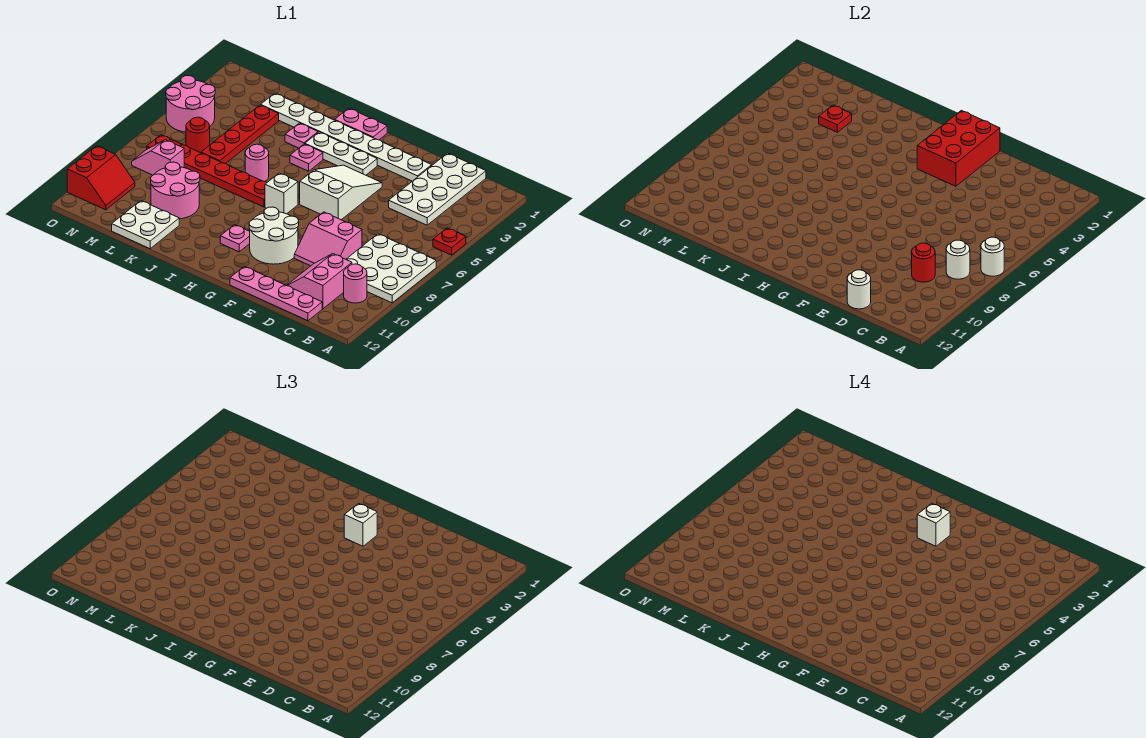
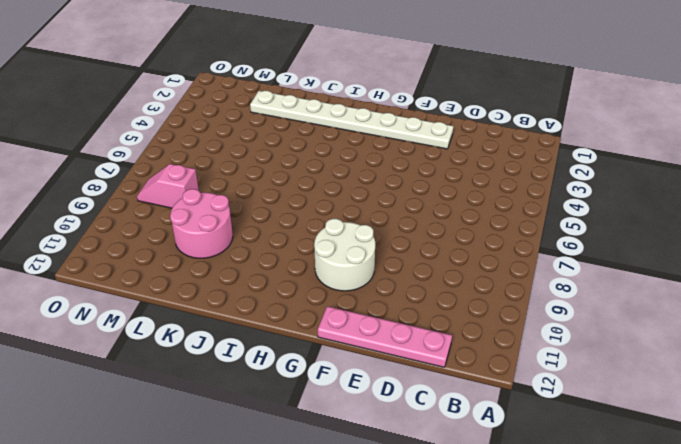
none -> red plate A5 level 1
none -> white plate A7:C9 level 1
none -> pink round brick B10 level 1
none -> white plate C1:D4 level 1

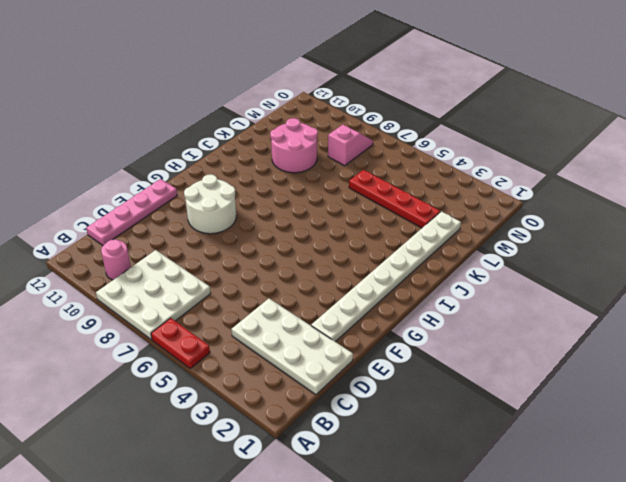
red plate A5:A6 level 1 -> red plate A5 level 1
none -> pink slope C10:D11 level 1 top C
none -> pink slope D8:E9 level 1 top 8
none -> white slope F4:G6 level 1 top 6
none -> white plate G3:I3 level 1

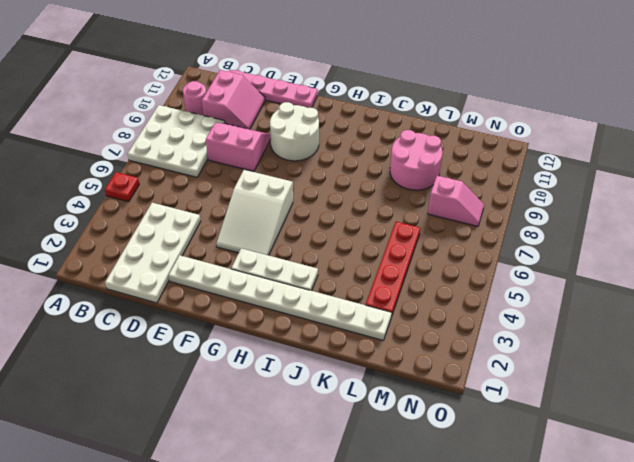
none -> pink plate H1:I1 level 1
none -> white brick H7 level 1
none -> pink plate H10 level 1
none -> pink plate I4 level 1

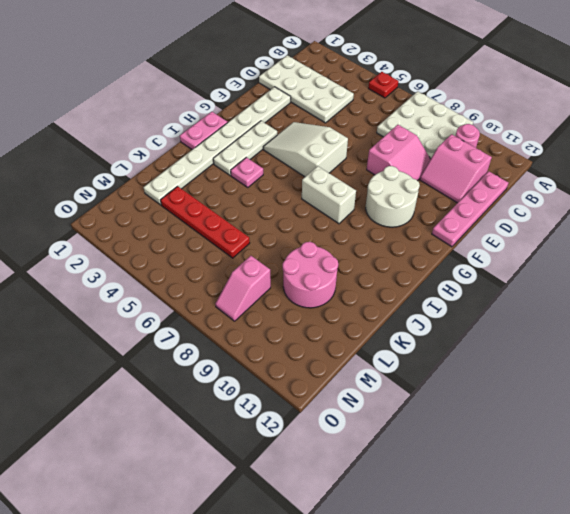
white brick H7:H8 level 1 -> white brick H7 level 1
none -> pink plate H10 level 1
none -> red plate I7:N7 level 1
none -> pink plate J3 level 1
none -> pink round brick J6 level 1

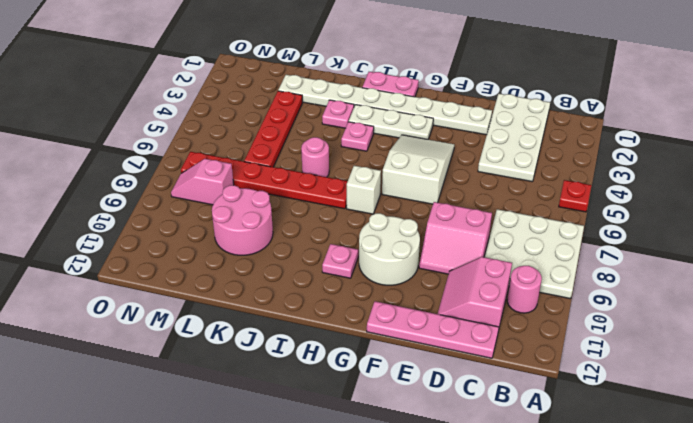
none -> white plate K11:L12 level 1
none -> red round brick M6 level 1
none -> pink round brick N4:O5 level 1
none -> red slope N10:O11 level 1 top O

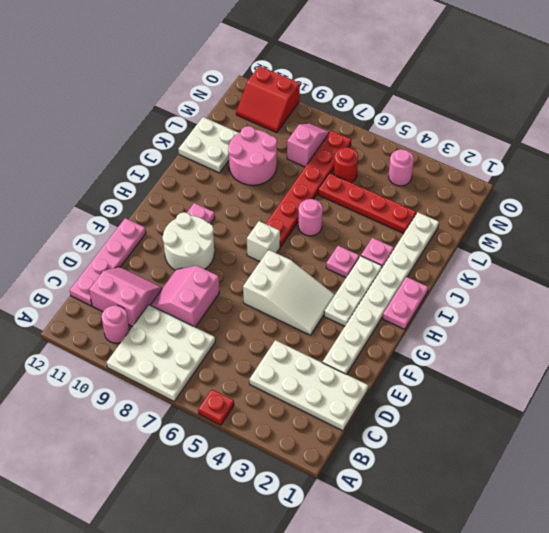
pink round brick N4 level 1 -> pink round brick N4:O5 level 1
none -> white round brick A7 level 2
none -> white round brick B8 level 2
none -> red round brick C9 level 2
none -> white round brick D12 level 2

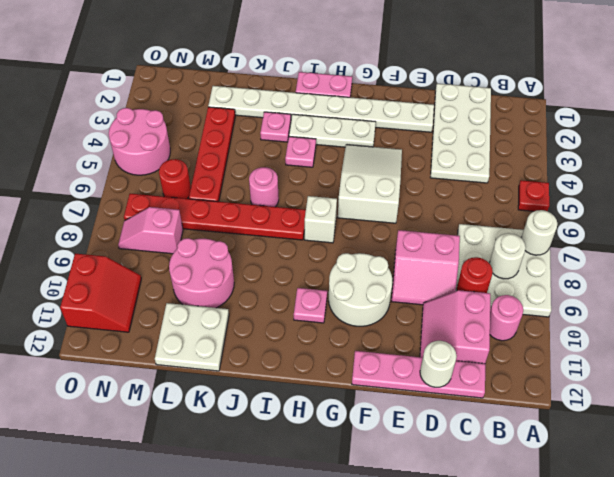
none -> red brick F1:G3 level 2
none -> red plate L3 level 2
none -> white brick G3 level 3
none -> white brick G3 level 4

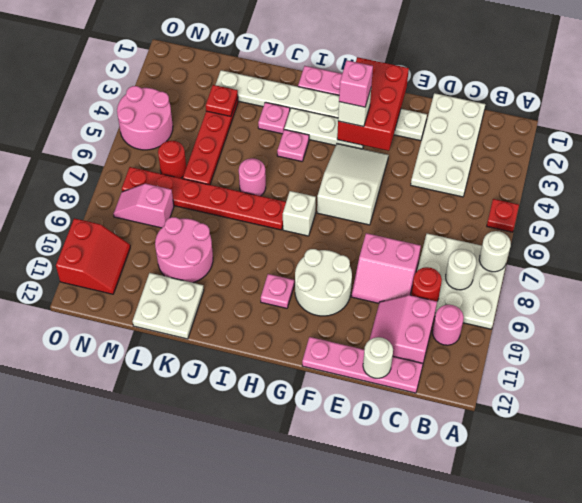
pink brick G3 level 4 -> white brick G3 level 4

